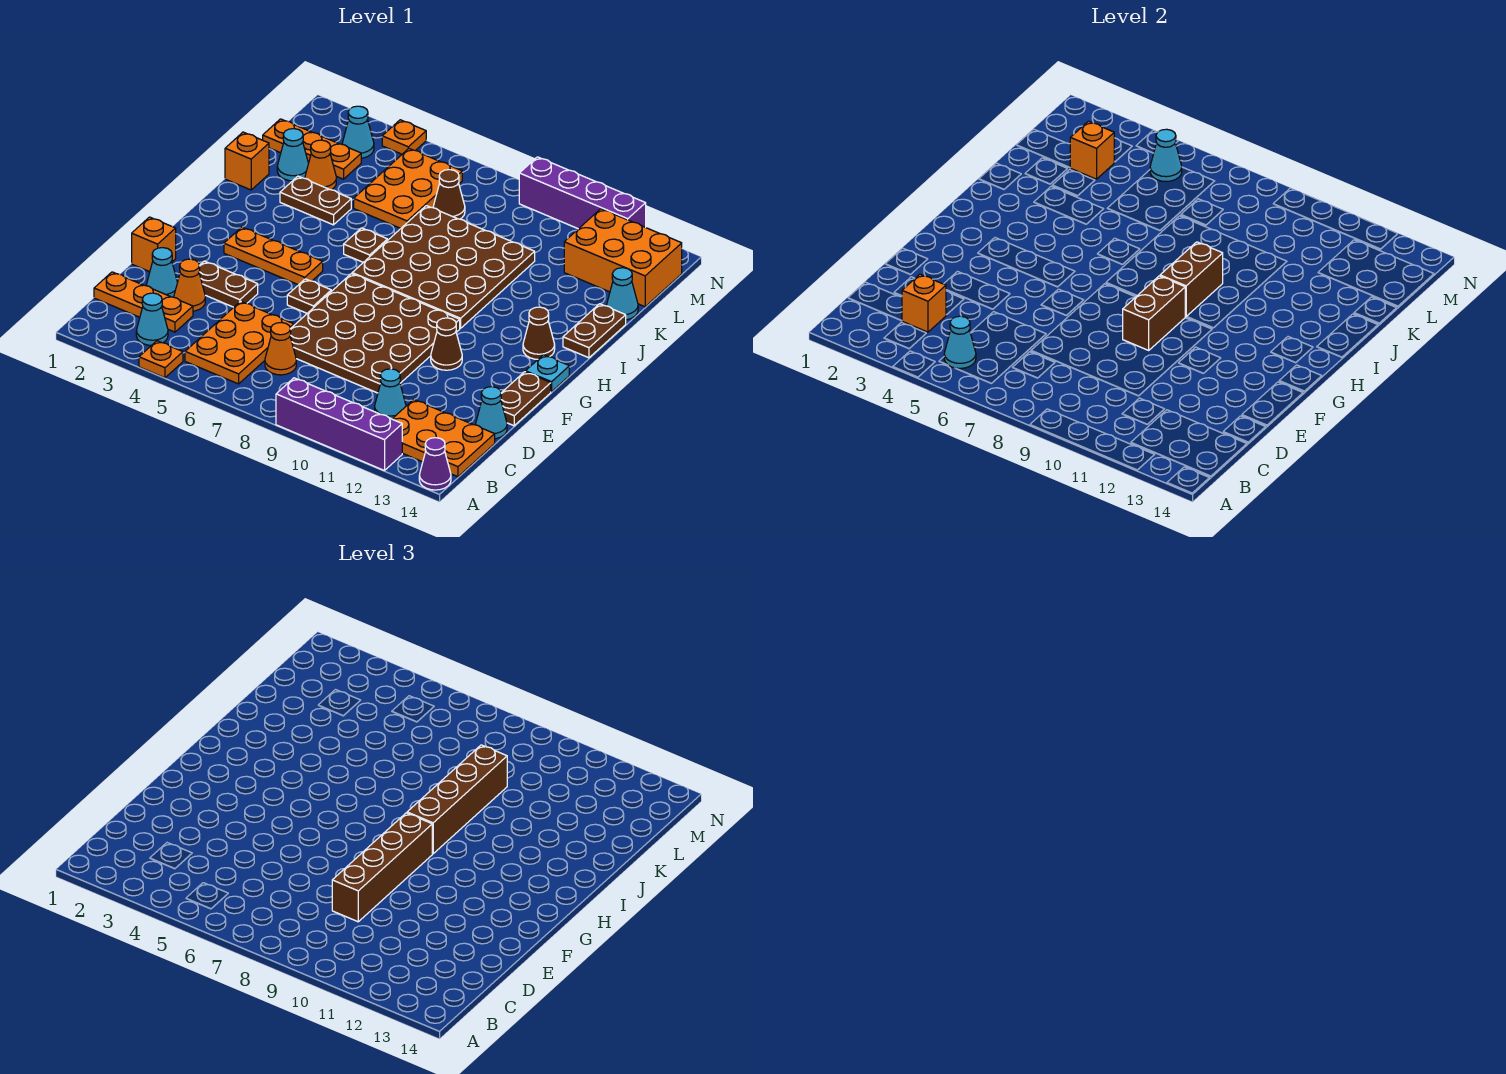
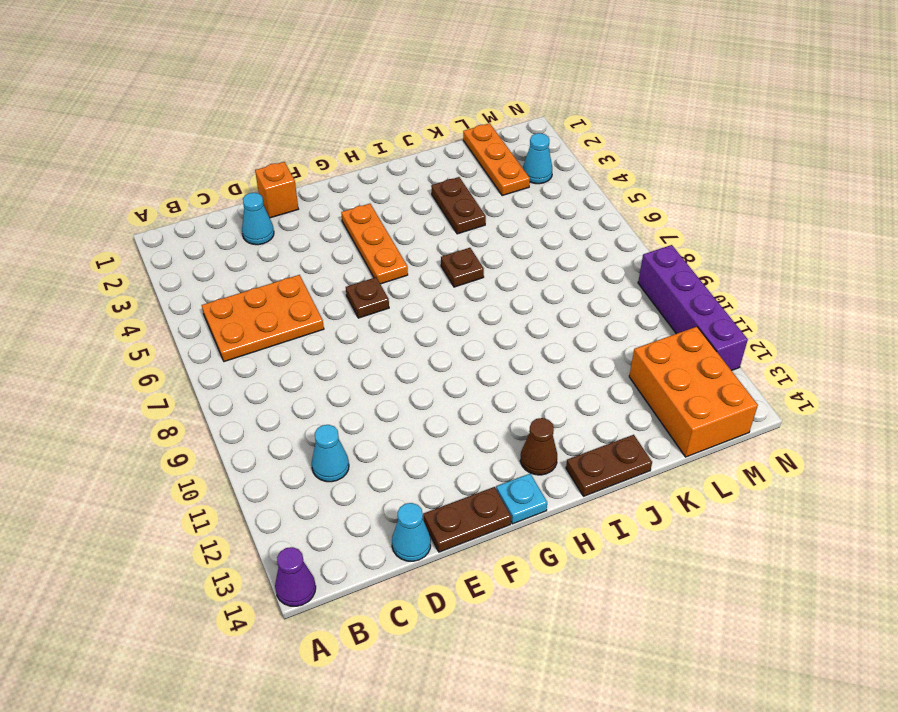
none -> orange plate A4 level 1
none -> purple brick A9:A12 level 1
none -> cyan cone B3 level 1
none -> orange plate B12:C14 level 1

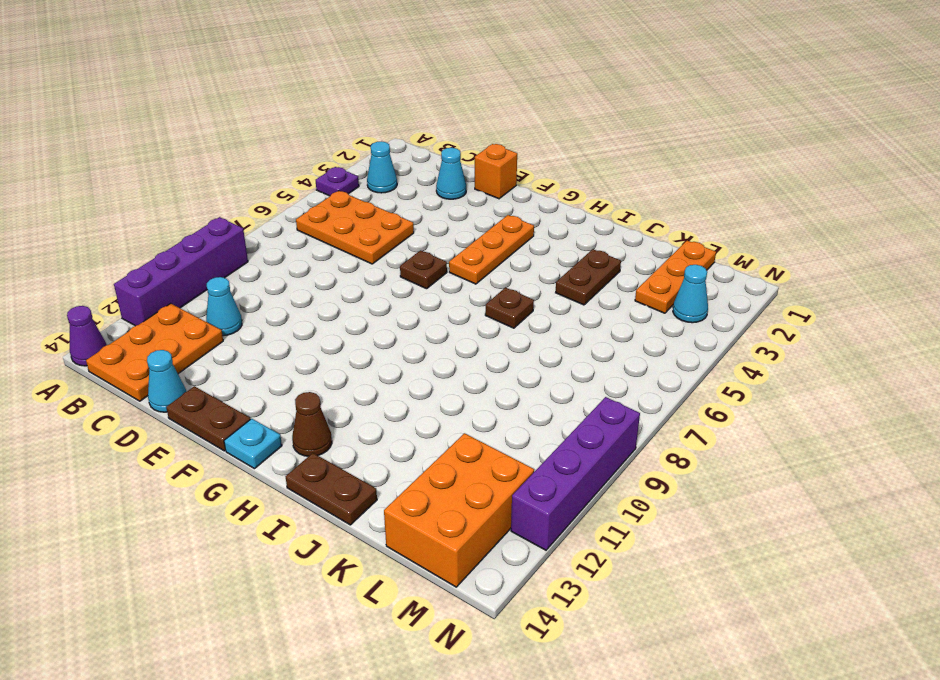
purple plate A4 level 1 -> orange plate A4 level 1
none -> orange plate C1:C3 level 1
none -> orange cone C7 level 1
none -> orange cone D3 level 1
none -> brown plate D7:G10 level 1

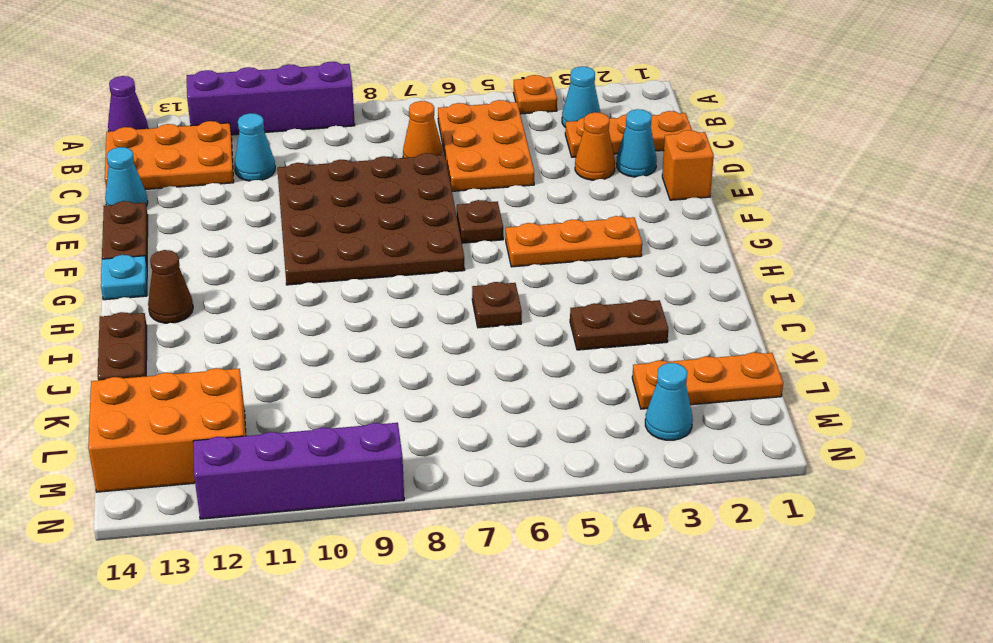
none -> brown plate E3:E4 level 1
none -> brown cone F11 level 1
none -> brown plate H7:K10 level 1
none -> orange brick J1 level 1

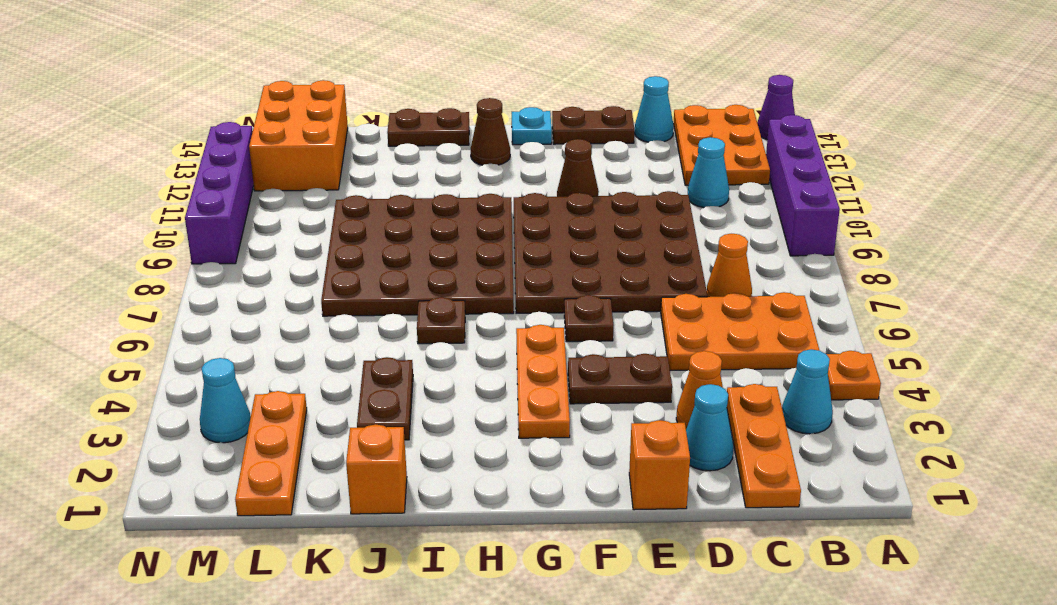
brown plate E4:F4 level 1 -> brown plate E3:E4 level 1
none -> cyan cone K2 level 1
none -> orange cone K3 level 1
none -> orange plate K5:M6 level 1
none -> cyan cone K14 level 1

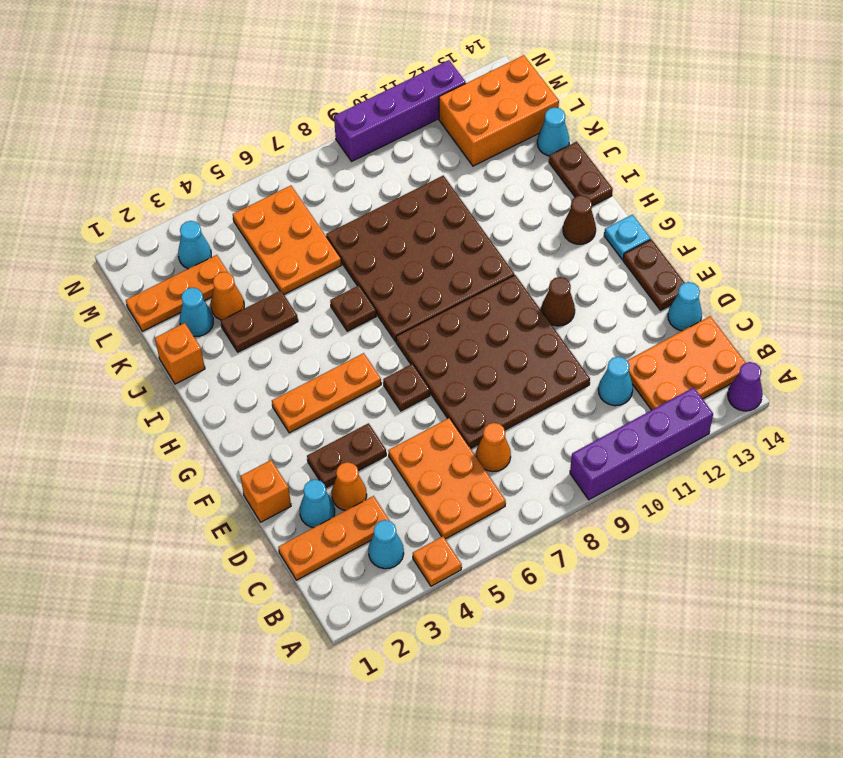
none -> brown cone L7 level 1
none -> orange plate N4 level 1
none -> cyan cone B5 level 2
none -> orange brick C3 level 2

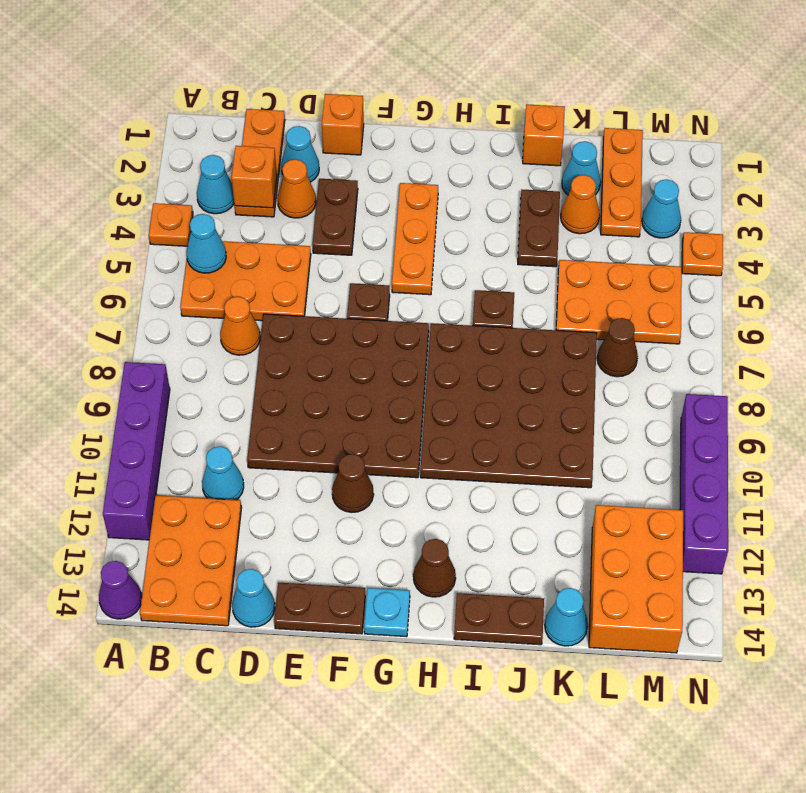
none -> brown brick F9:G9 level 2
none -> brown brick H9:I9 level 2
none -> orange brick L3 level 2
none -> cyan cone M5 level 2

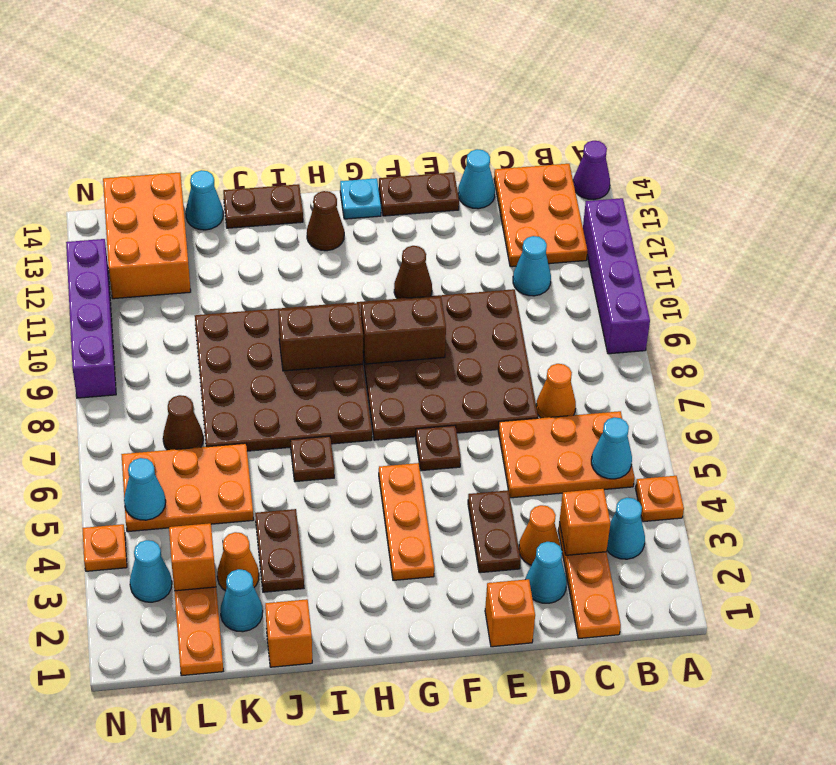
none -> brown brick D9:G9 level 3
none -> brown brick H9:K9 level 3

